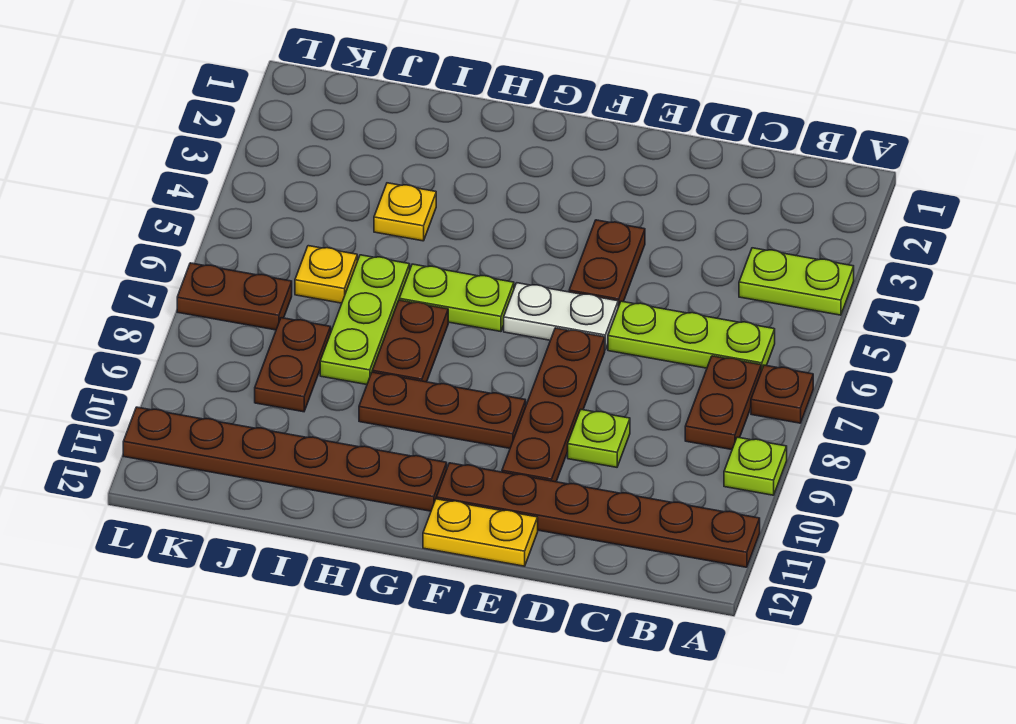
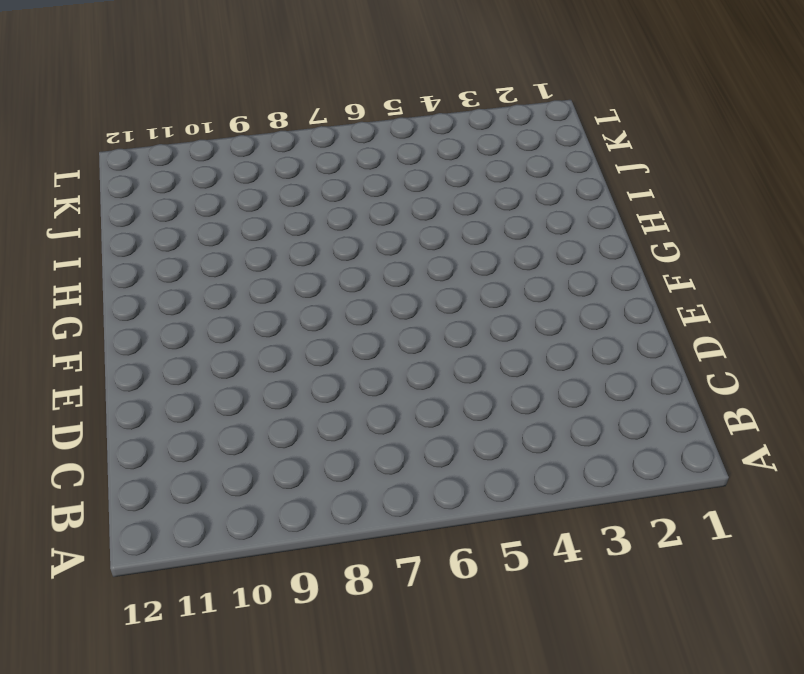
none -> lime plate A4:B4 level 1
none -> brown plate A7 level 1
none -> lime plate A9 level 1

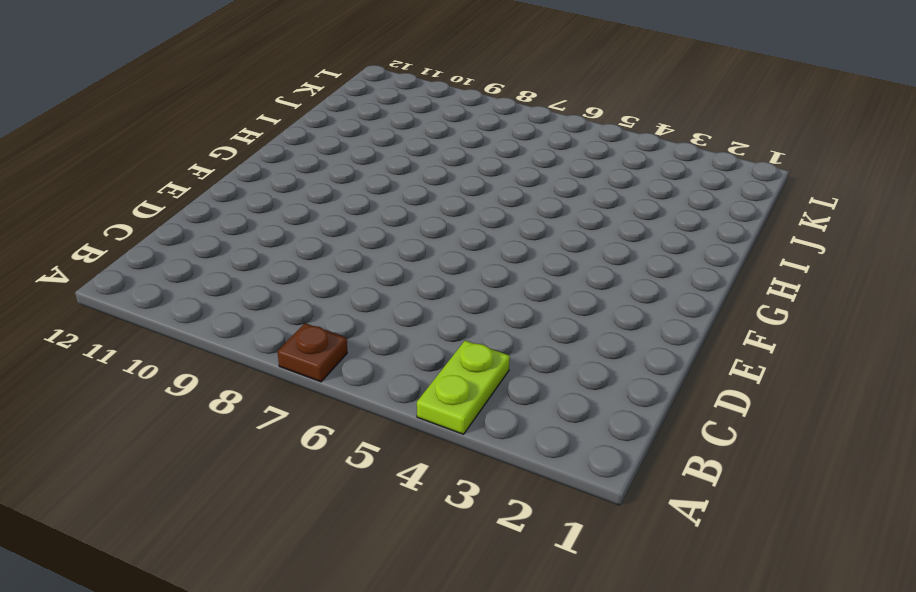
none -> lime plate A9 level 1
none -> brown plate A11:F11 level 1
none -> lime plate B6:D6 level 1

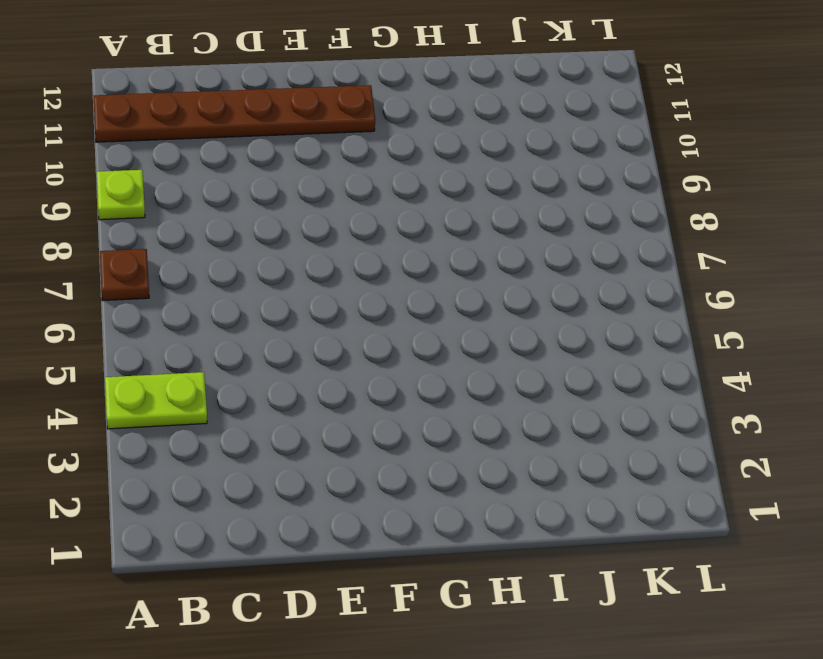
none -> lime plate B6:D6 level 1
none -> brown plate B7:B8 level 1
none -> lime plate D9 level 1

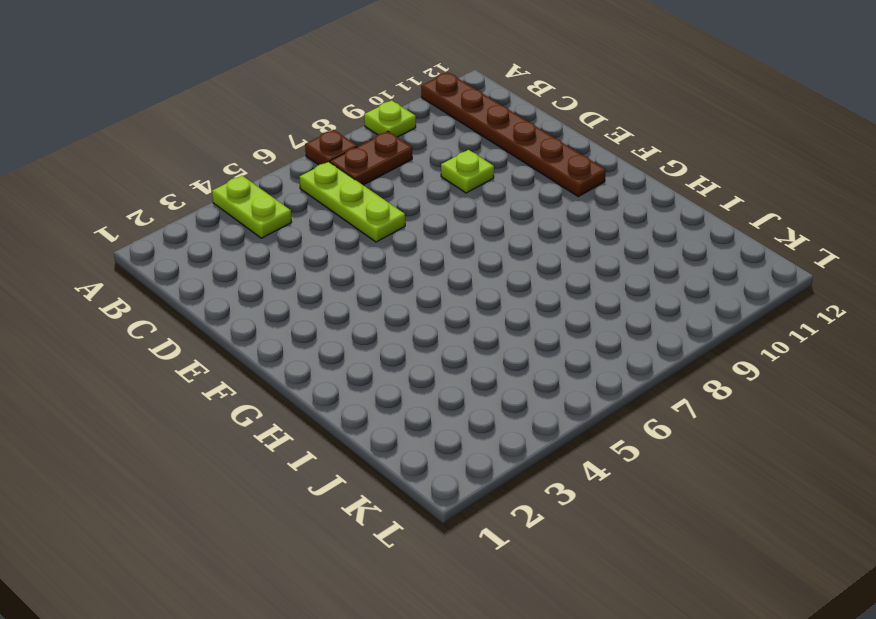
none -> brown plate E4:E5 level 1
none -> white plate E6:F6 level 1
none -> brown plate E7:E10 level 1

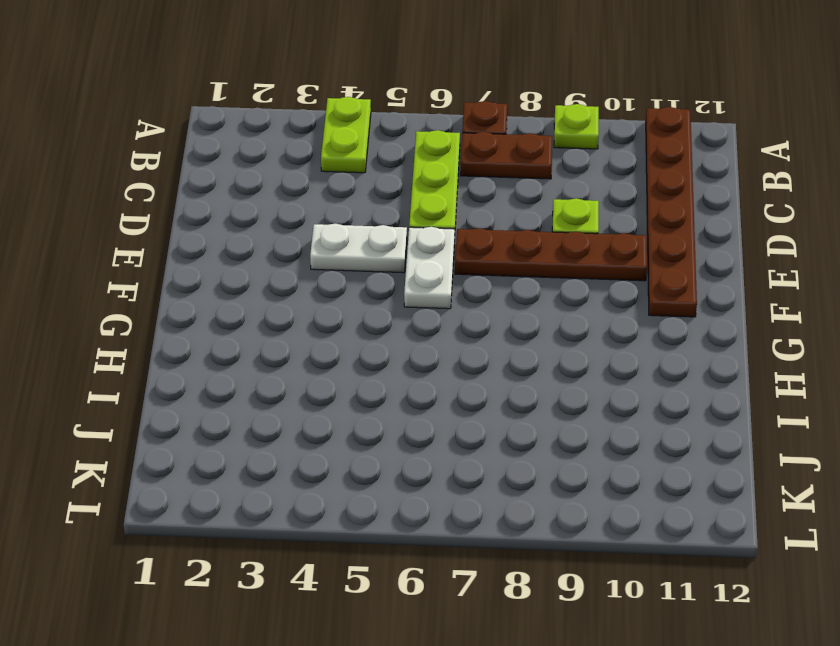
white plate E4:E5 level 1 -> brown plate E4:E5 level 1
none -> yellow plate E12:F12 level 1
none -> brown plate F9:H9 level 1
none -> lime plate G6:H6 level 1

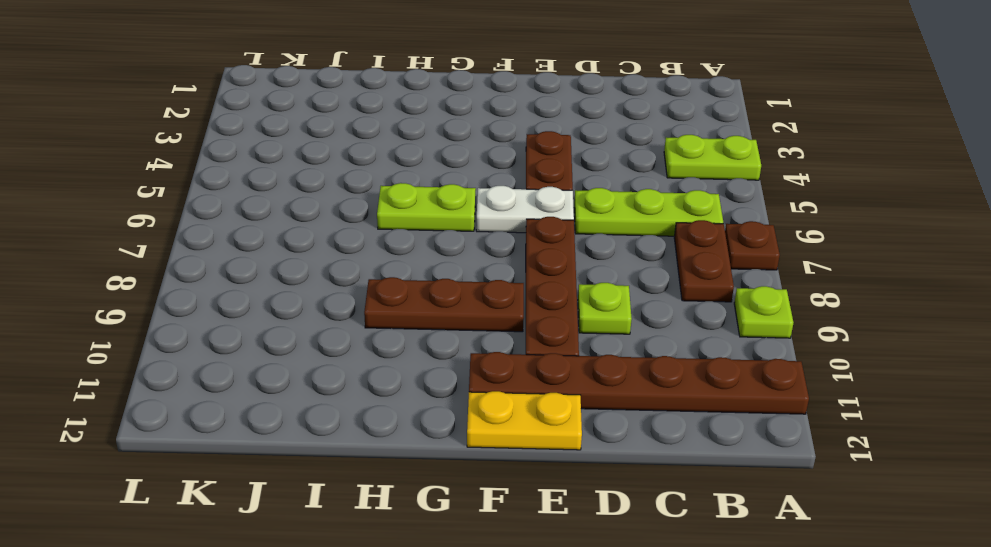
none -> brown plate G11:L11 level 1
none -> brown plate H7:H8 level 1
none -> yellow plate I4 level 1

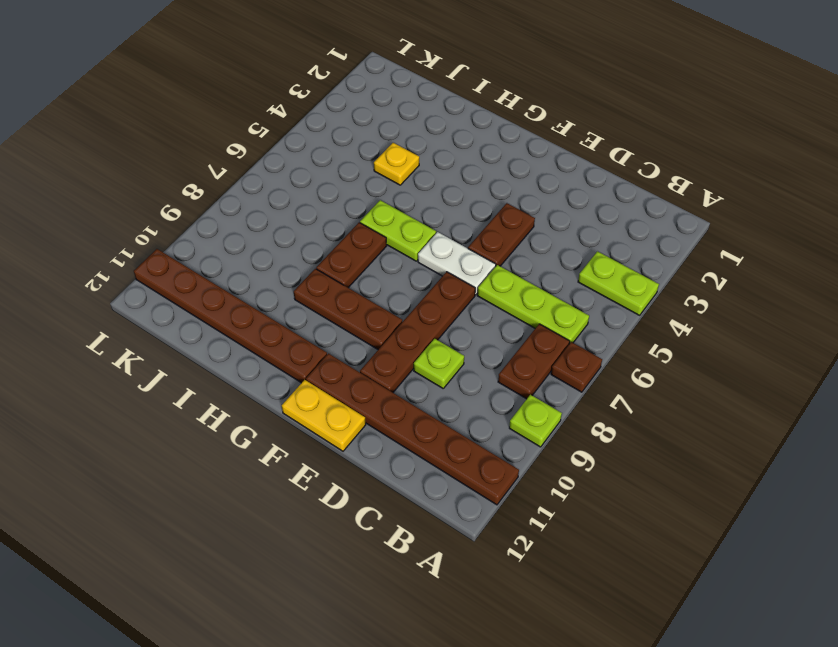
none -> lime plate I6:I8 level 1
none -> yellow plate J6 level 1
none -> brown plate J8:J9 level 1

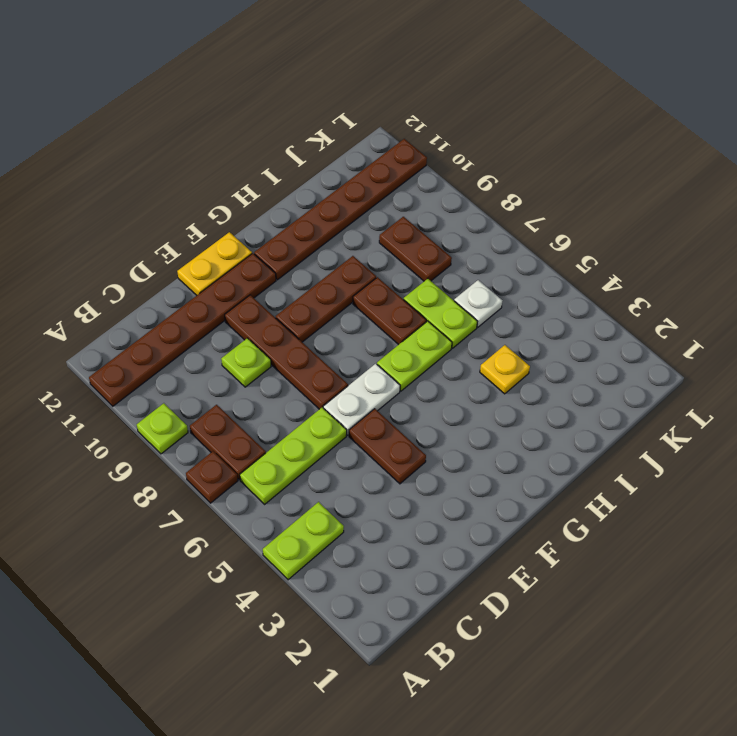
lime plate I6:I7 level 1 -> lime plate I6:I8 level 1
white plate J6 level 1 -> yellow plate J6 level 1
none -> brown plate K7:L7 level 1

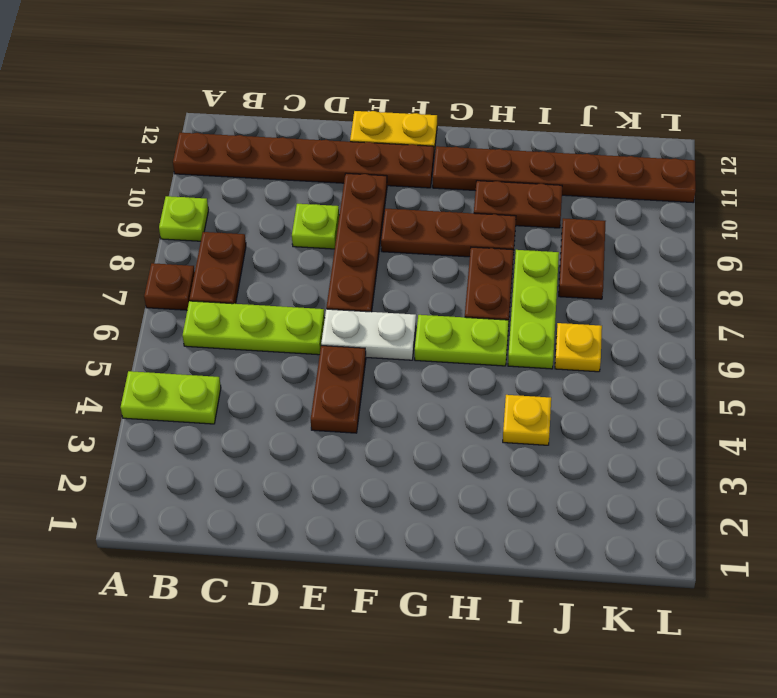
brown plate H10:I10 level 1 -> brown plate K7:L7 level 1

